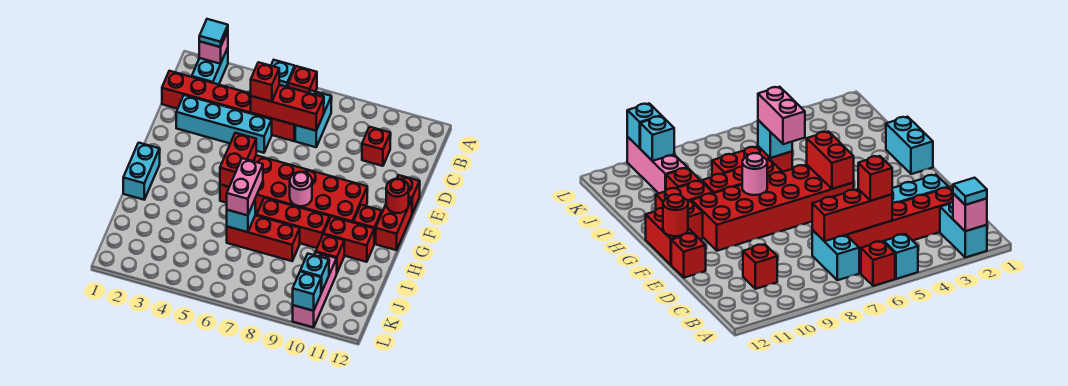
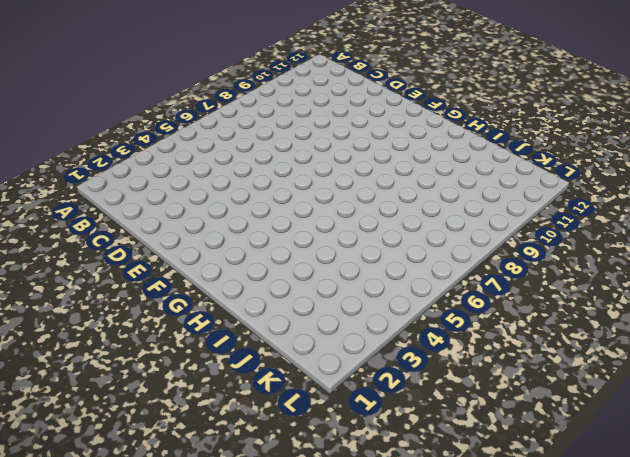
none -> cyan brick A2:B2 level 1
none -> cyan brick A5 level 1
none -> red brick A6 level 1

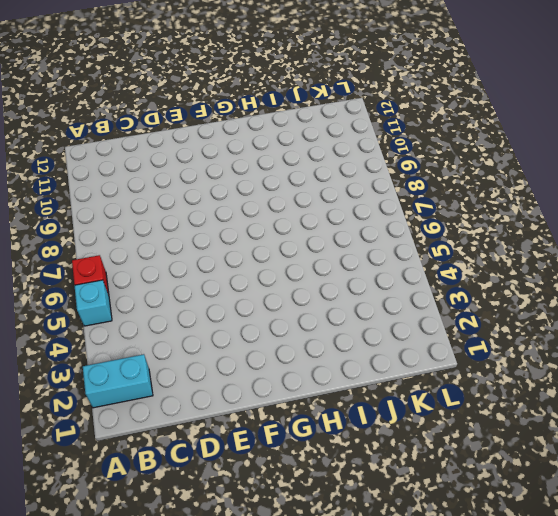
none -> cyan brick B7:C7 level 1
none -> red brick C1:C6 level 1
none -> red brick C10 level 1

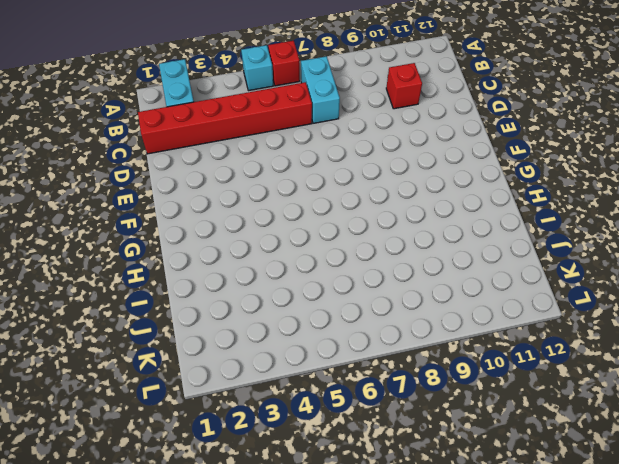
none -> cyan brick D2:D5 level 1
none -> red brick E12 level 1
none -> red brick F5:G10 level 1

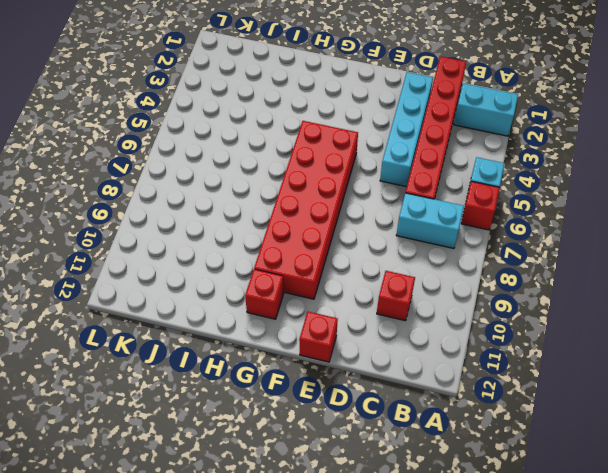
none -> red brick F12:G12 level 1
none -> cyan brick G1:H1 level 1
none -> red brick H7:H9 level 1

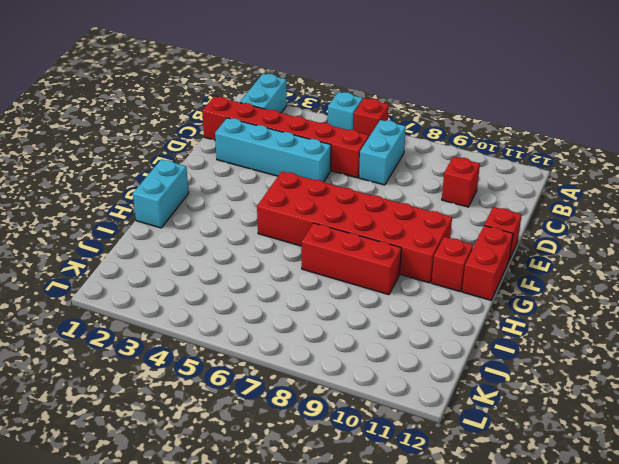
none -> red brick H10:H11 level 1
none -> red brick I6:I8 level 1
none -> red brick I10 level 1

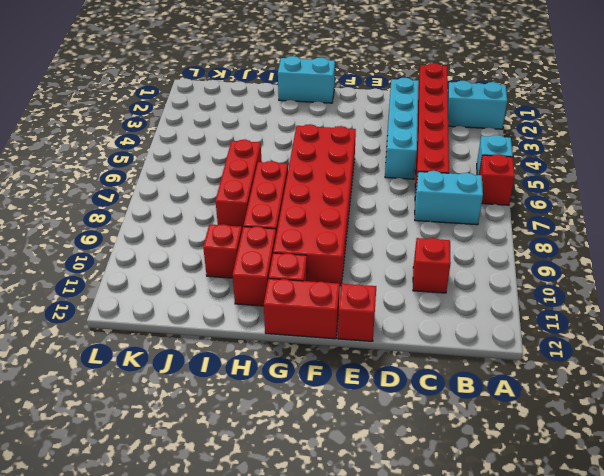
none -> pink brick J10:L10 level 1
none -> pink brick A2 level 2
none -> red brick C5:C7 level 2

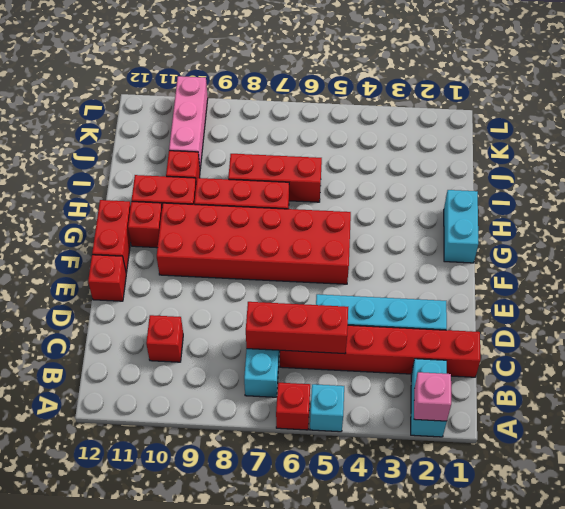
none -> red brick F5:G5 level 2
none -> red round brick F12 level 2
none -> pink round brick G8 level 2

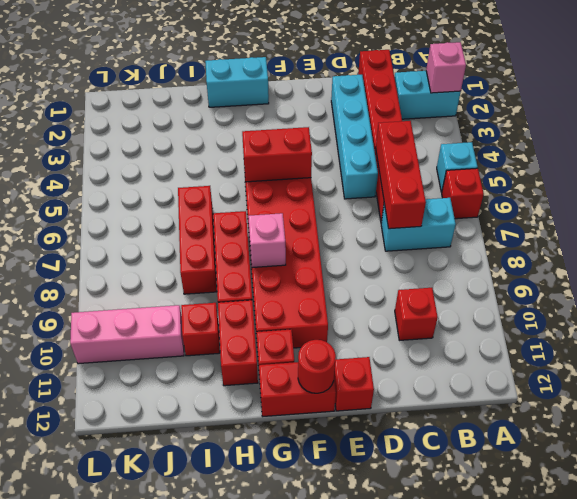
pink brick G8 level 2 -> pink round brick G8 level 2
none -> cyan brick I6 level 2
none -> cyan brick K10 level 2
none -> cyan brick L10 level 2

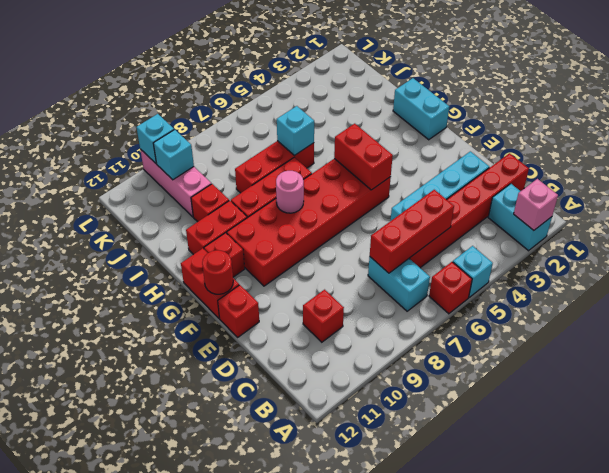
none -> cyan tile A2 level 3
none -> red brick C5 level 3
none -> pink brick H6:I6 level 3

